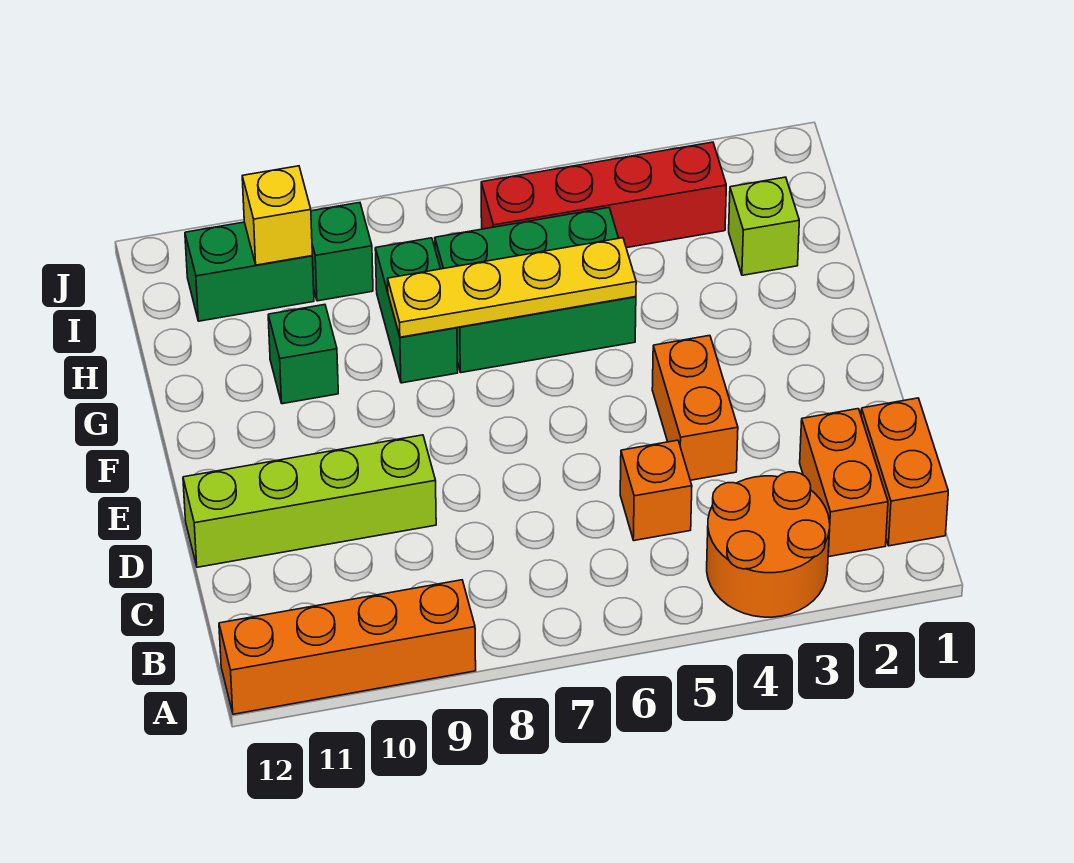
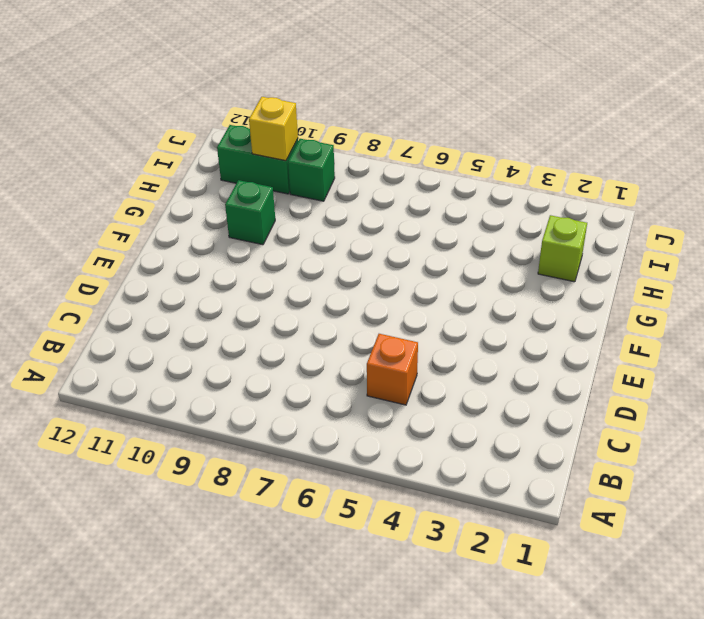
none -> orange round brick A3:B4 level 1
none -> orange brick A9:A12 level 1
none -> orange brick B1:C1 level 1

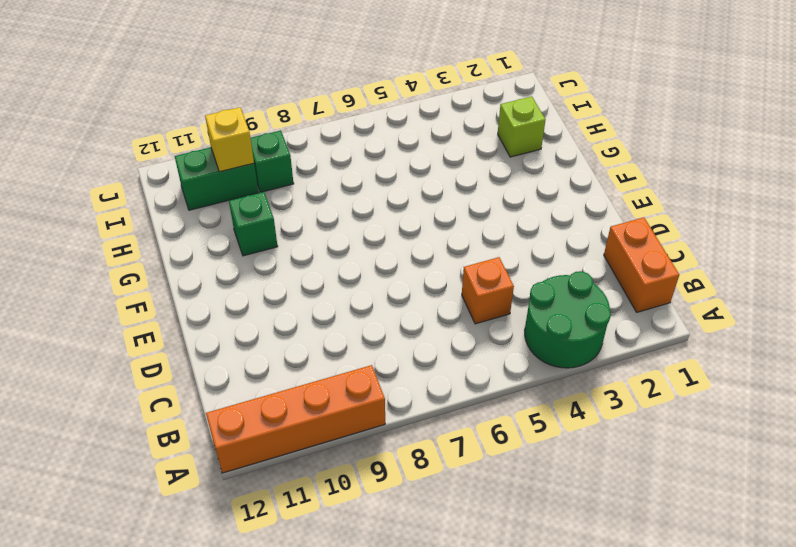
green round brick A3:B4 level 1 -> orange round brick A3:B4 level 1
none -> orange brick B2:C2 level 1
none -> orange brick D4:E4 level 1
none -> lime brick D9:D12 level 1

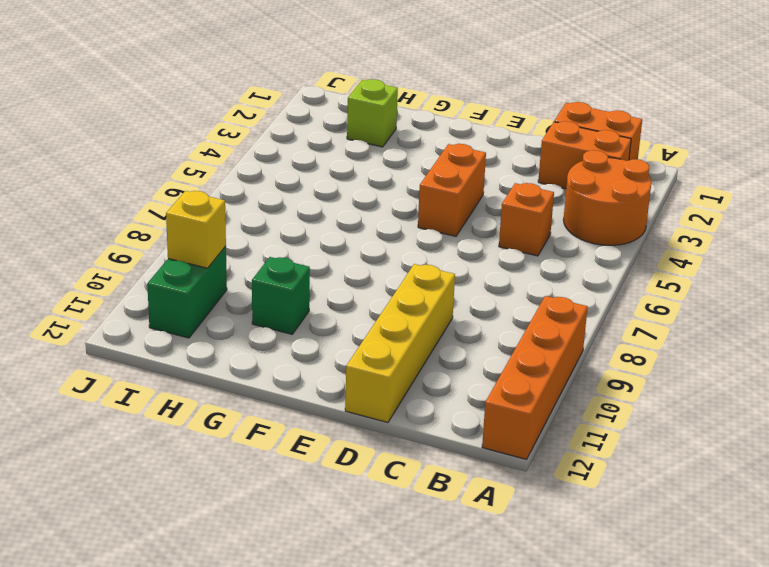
yellow brick D9:D12 level 1 -> lime brick D9:D12 level 1
orange brick E4:E5 level 1 -> orange brick D4:E4 level 1
none -> green brick G5:H7 level 1
none -> green brick G8:H8 level 1
none -> red brick I3:I6 level 1

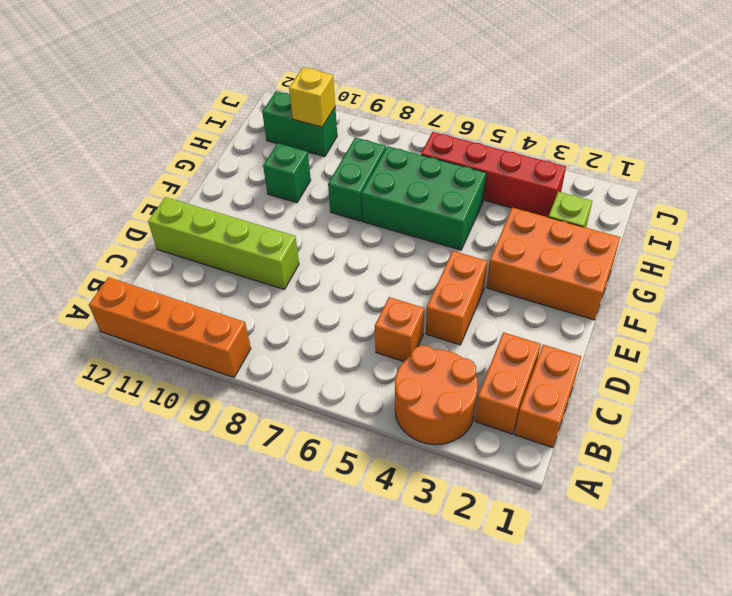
orange brick F1:G3 level 1 -> none
none -> green brick I9 level 1
none -> yellow plate G5:G8 level 2

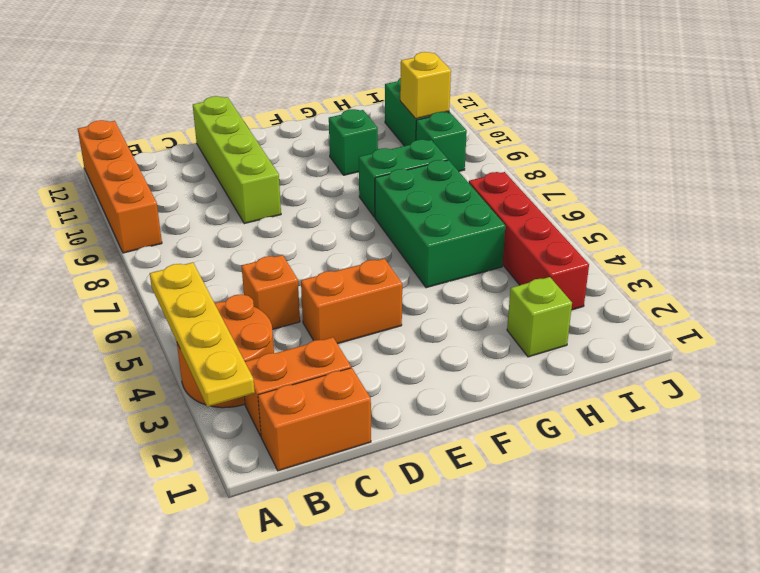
yellow plate A2:A5 level 2 -> yellow plate G5:G8 level 2

